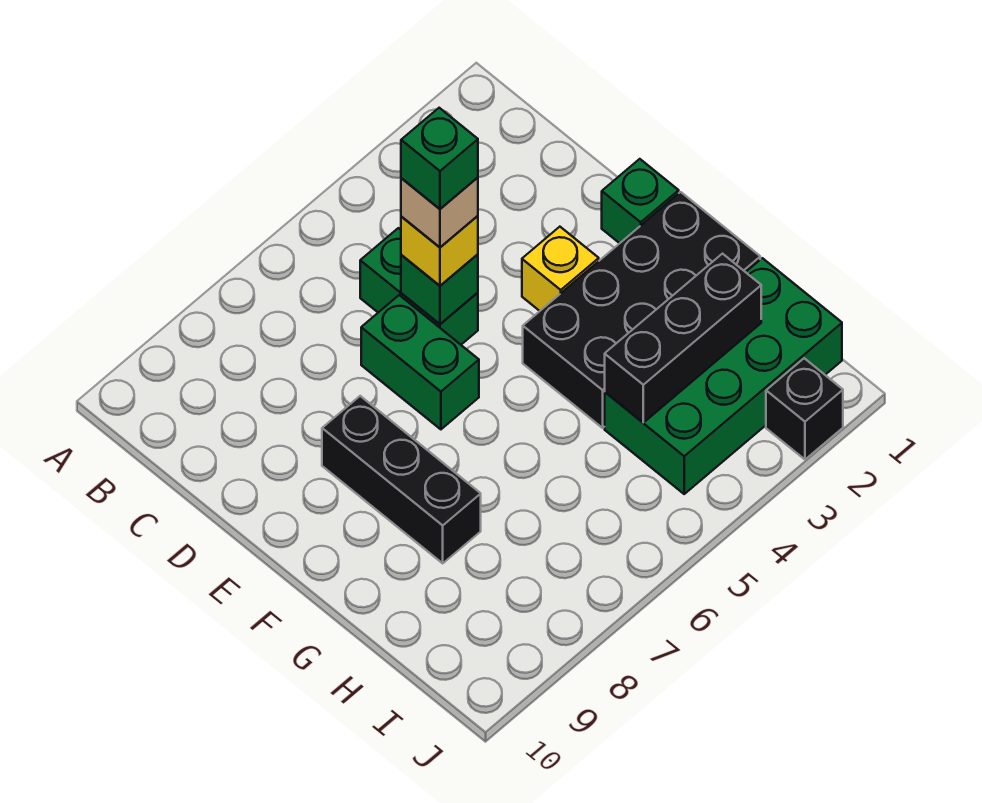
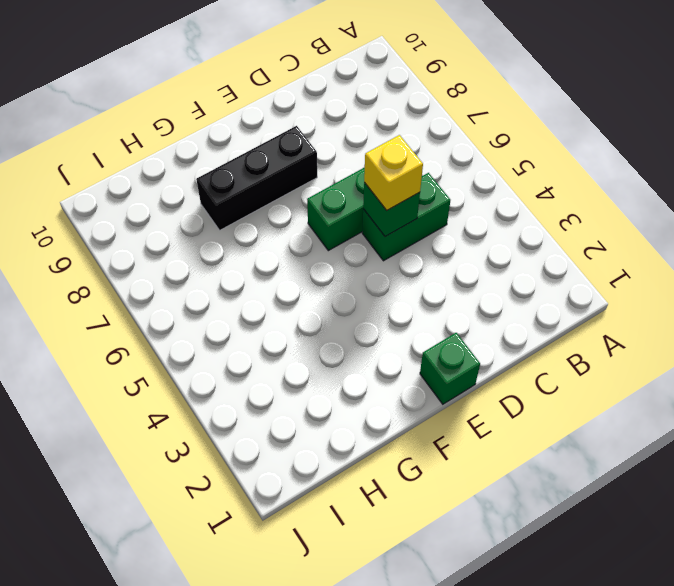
none -> yellow brick E3 level 1
none -> black brick F1:G4 level 1
none -> green brick H1:I4 level 1

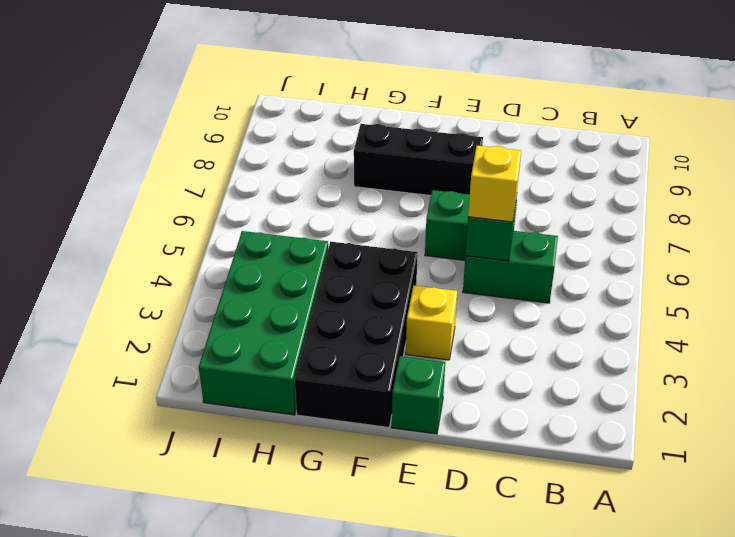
none -> black brick J2 level 1
none -> black brick H2:H4 level 2
none -> tan brick D5 level 4

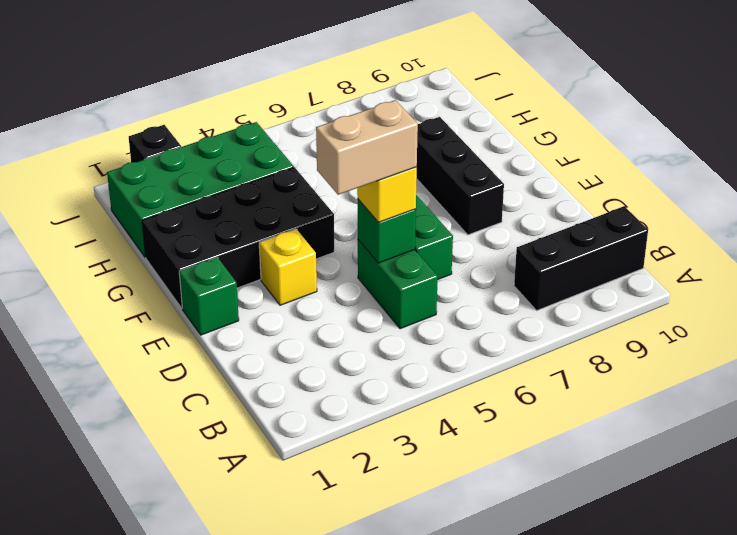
black brick B8:B10 level 1 -> black brick H2:H4 level 2
tan brick D4:D5 level 4 -> tan brick D5 level 4
none -> green brick D5 level 5

